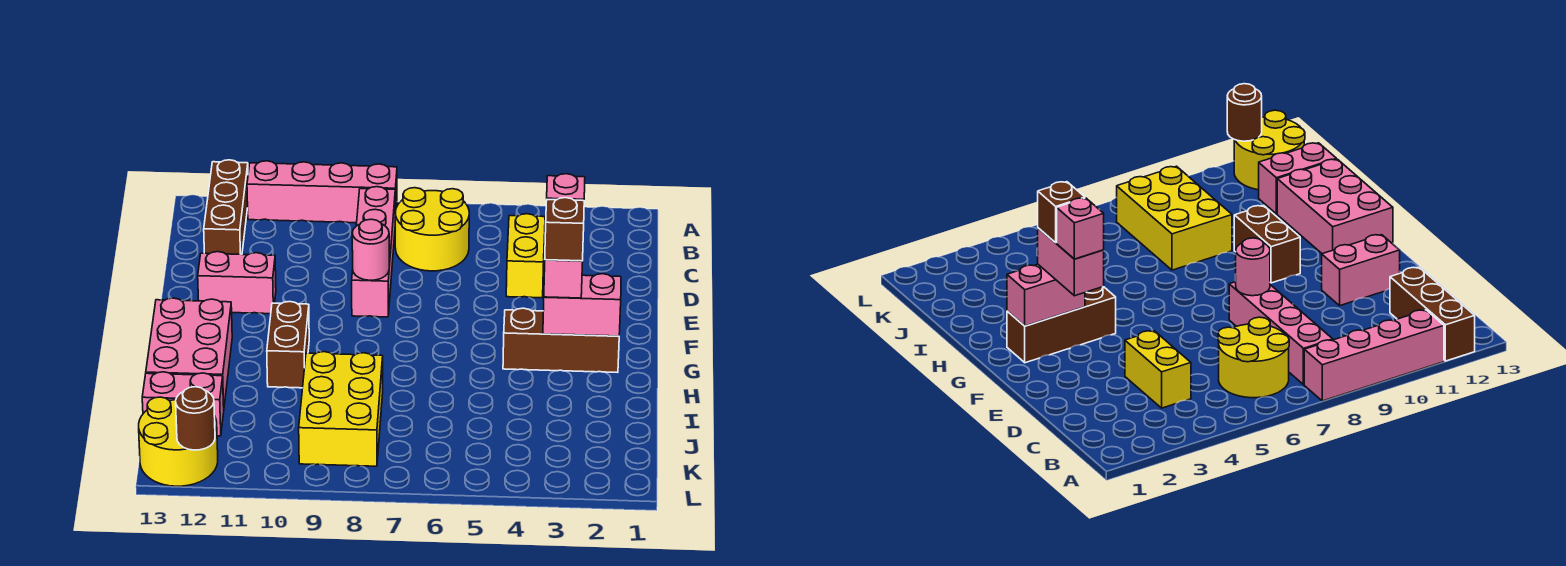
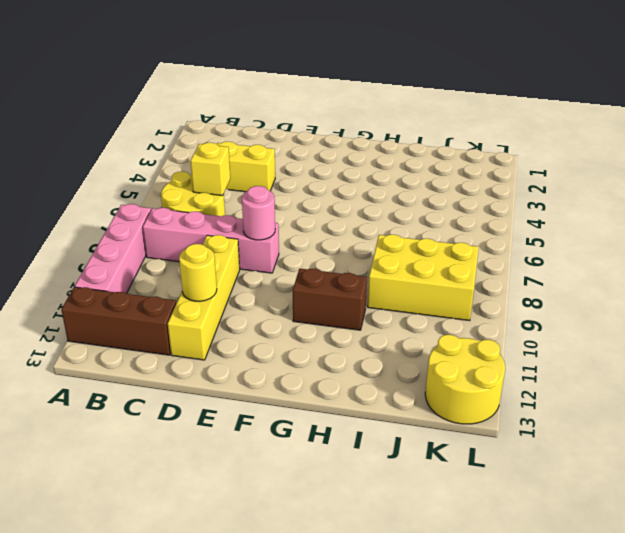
yellow brick C6 level 2 -> none
yellow brick D9:D12 level 1 -> none
yellow round brick D11 level 2 -> none
none -> pink brick E11:E12 level 1
none -> brown brick G2:G4 level 1
none -> pink brick G12:I13 level 1

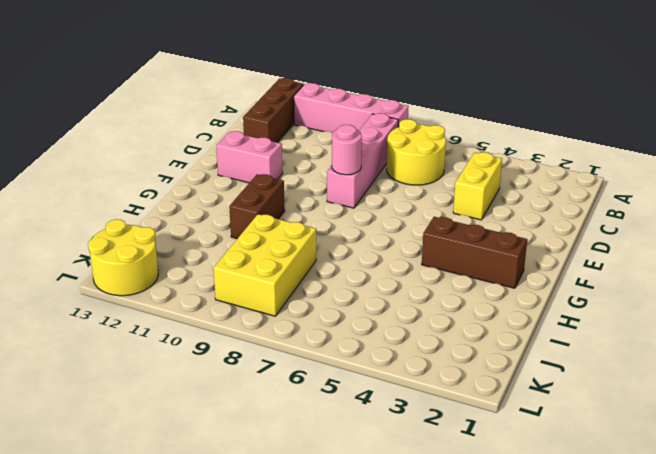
none -> pink brick G12:I13 level 1
none -> pink brick J12:J13 level 1
none -> pink brick G2:G3 level 2

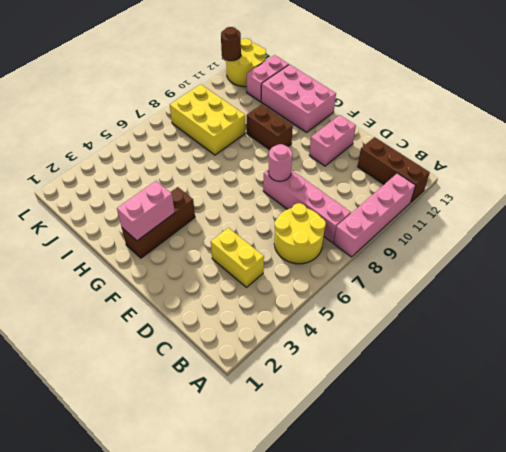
none -> pink brick F3:G3 level 3
none -> pink brick F3 level 4
none -> brown brick G3 level 4

